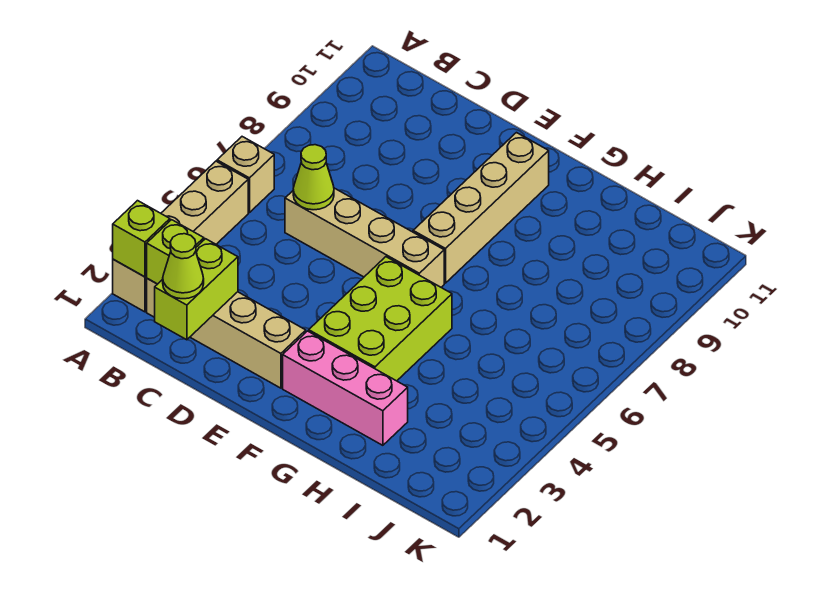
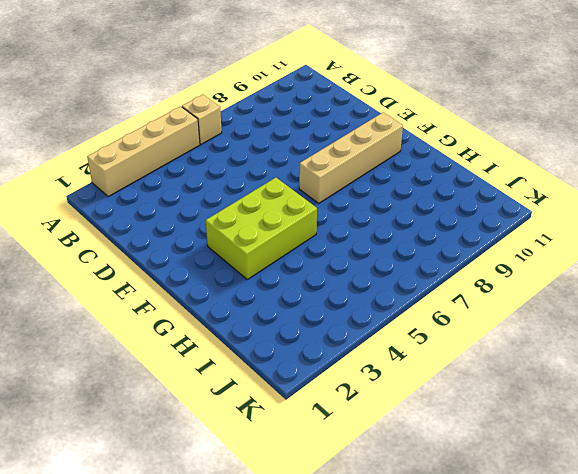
none -> tan brick B2:E2 level 1
none -> tan brick C6:F6 level 1
none -> pink brick F2:H2 level 1

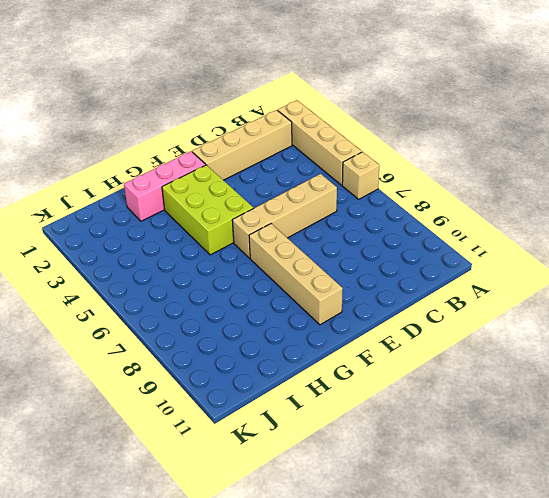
none -> lime brick A2 level 2
none -> lime brick B2 level 2
none -> lime brick C1:C2 level 2

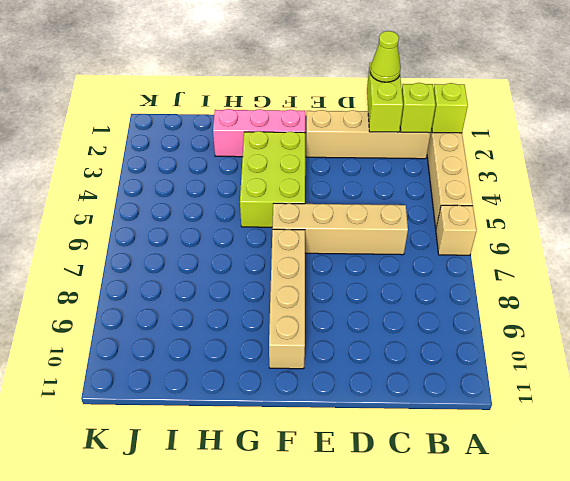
none -> lime cone C6 level 2

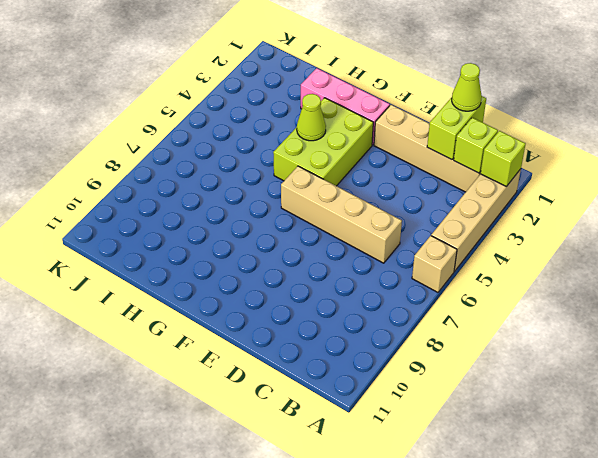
lime cone G4 level 2 -> lime cone C6 level 2
none -> tan brick F7:F10 level 1

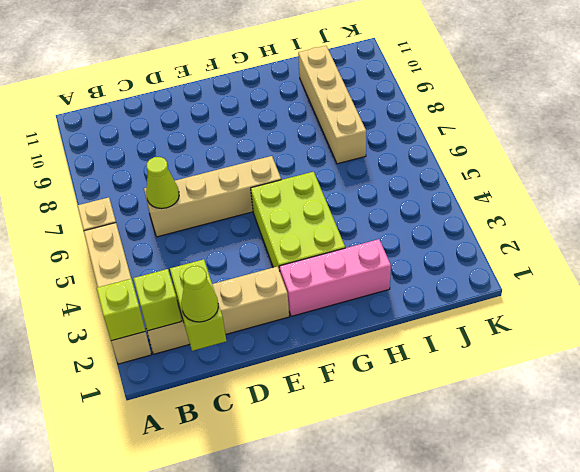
tan brick I7:I10 level 1 -> tan brick F7:F10 level 1

